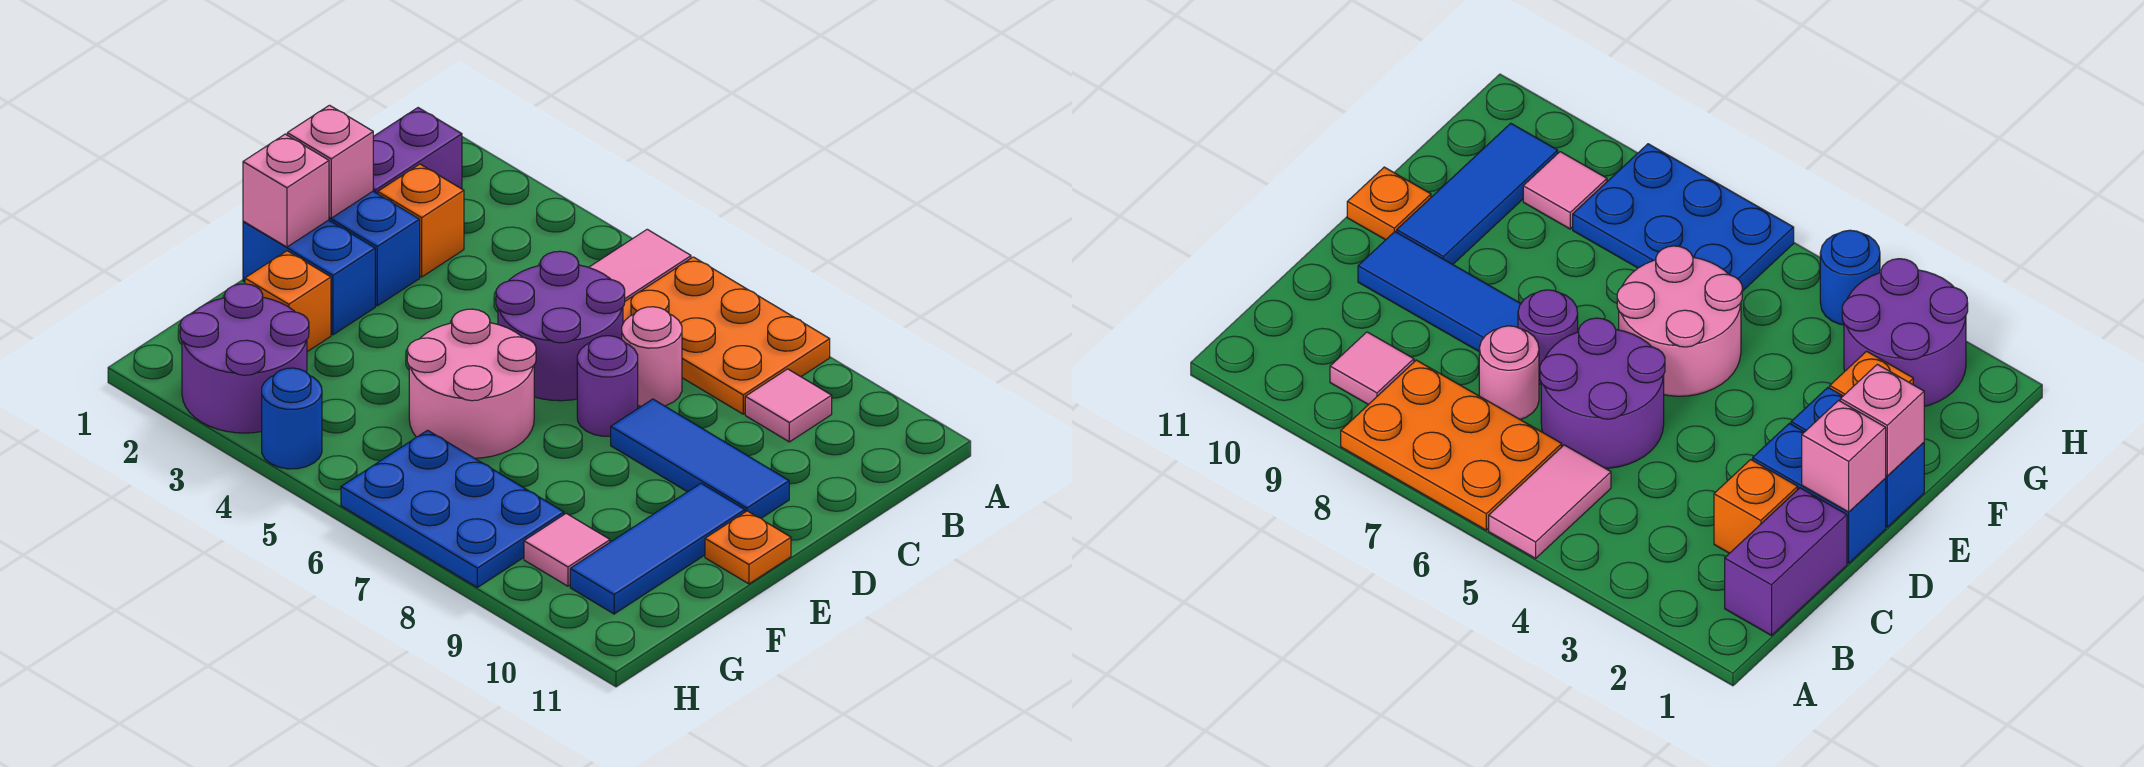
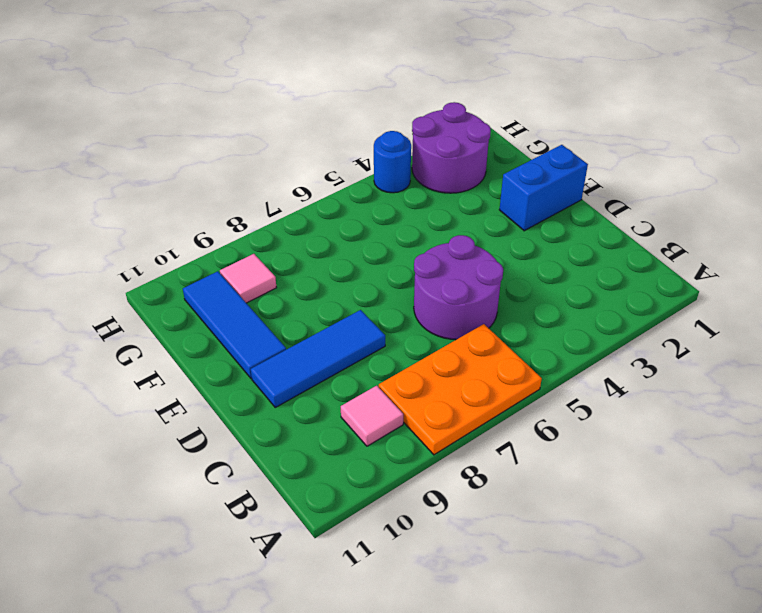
none -> pink tile A5:B5 level 1
none -> purple brick B1:C1 level 1
none -> orange brick C2 level 1

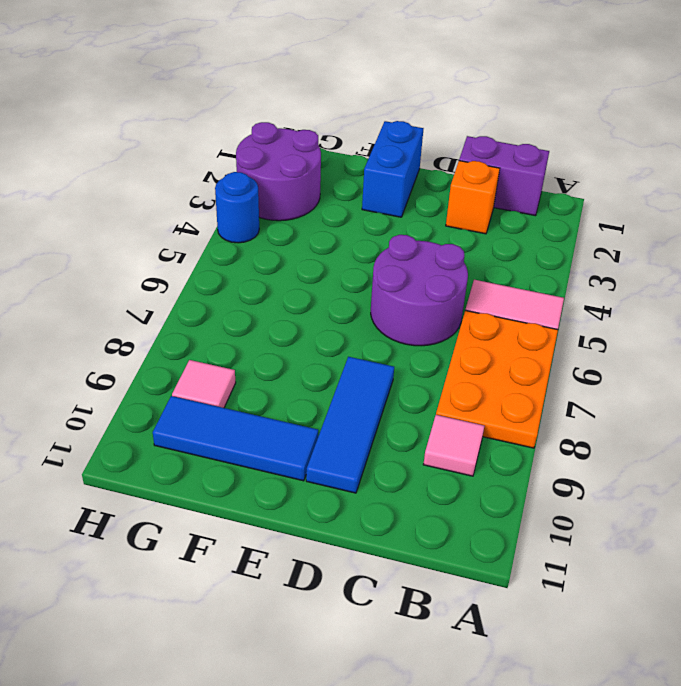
none -> pink round brick C7 level 1
none -> blue brick D1:D2 level 1
none -> purple round brick D7 level 1

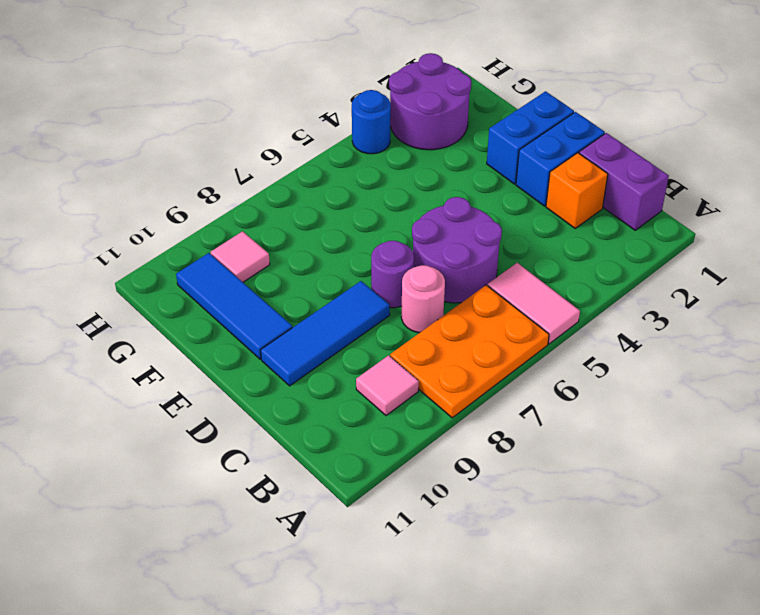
none -> pink round brick E5:F6 level 1
none -> orange plate E11 level 1
none -> orange brick F2 level 1

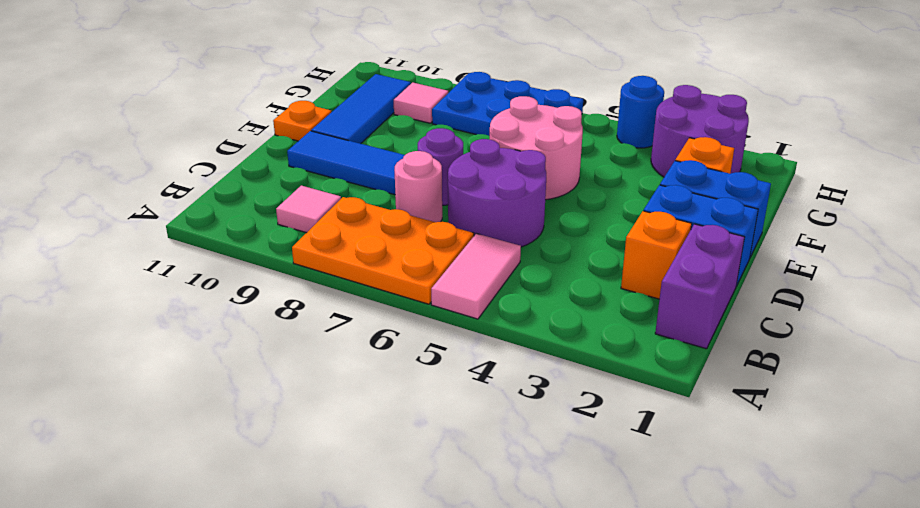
none -> pink brick D1 level 2
none -> pink brick E1 level 2

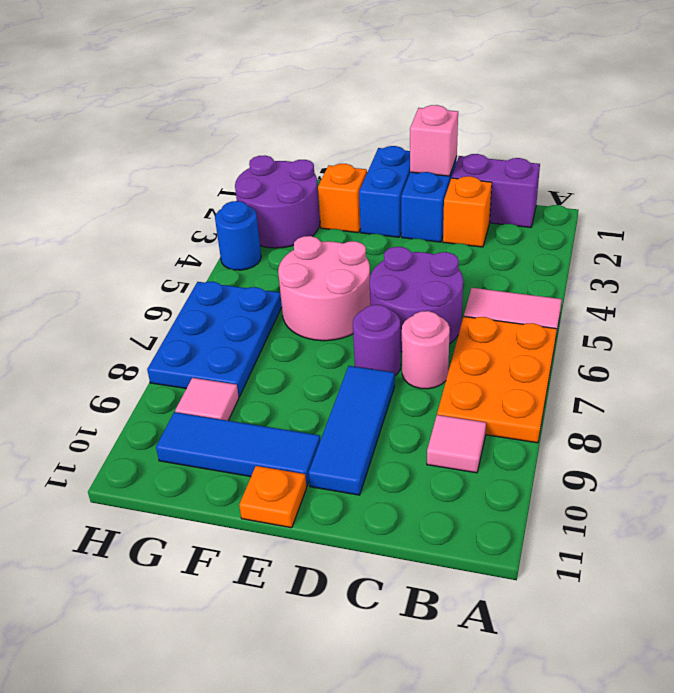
none -> pink brick E1 level 2

